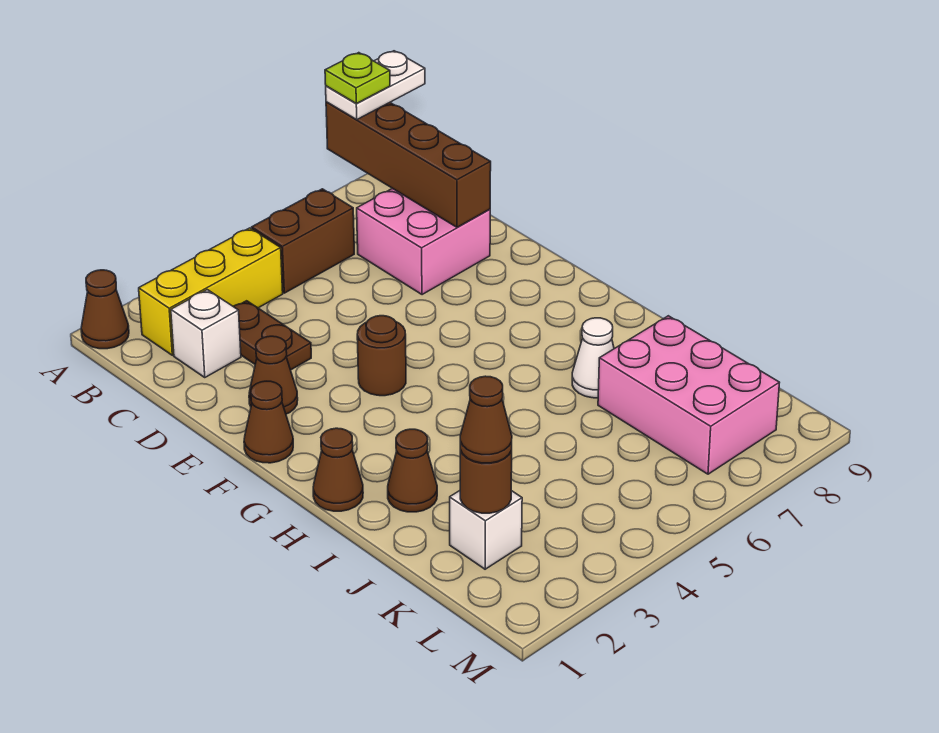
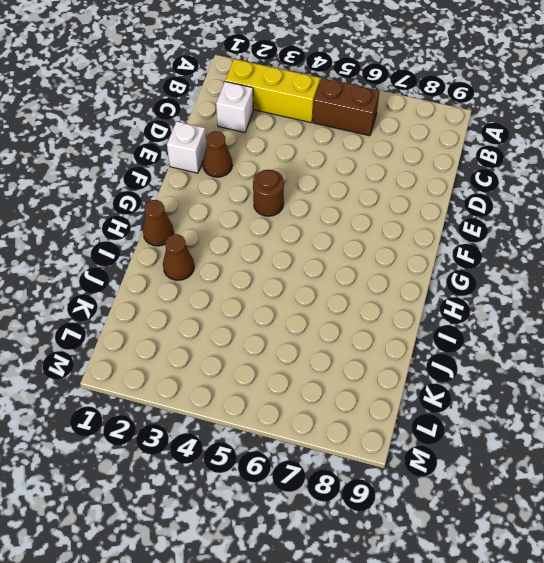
white brick E1 level 1 -> white brick K2 level 1
none -> brown cone A1 level 1
none -> brown plate C3:D3 level 1
none -> pink brick C7:D8 level 1

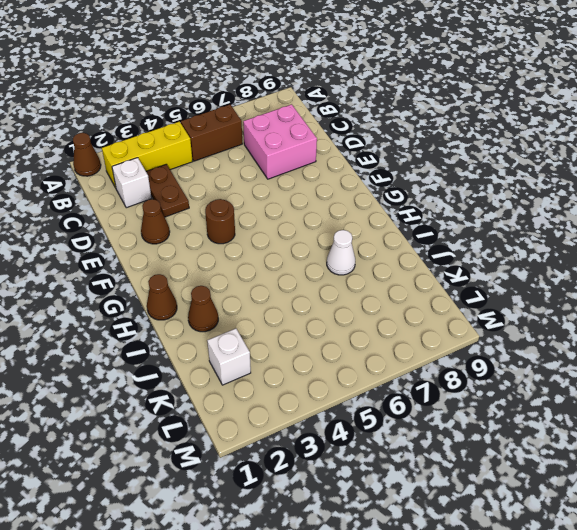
none -> brown cone F1 level 1
none -> pink brick J7:L8 level 1
none -> brown brick A8:D8 level 2

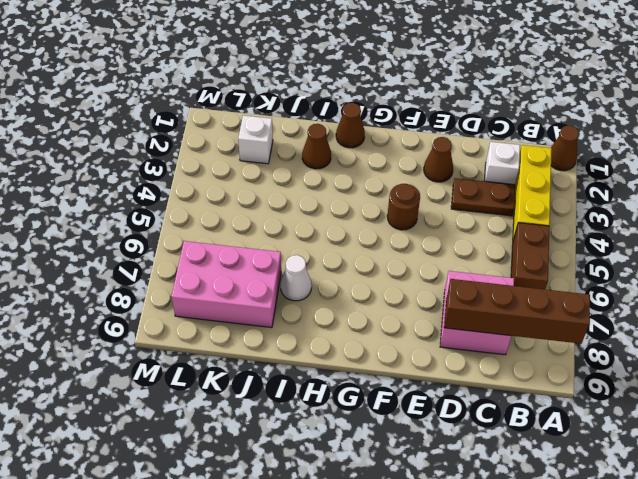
none -> brown cone F1 level 1
none -> brown round brick K2 level 2
none -> white plate A8:A9 level 3

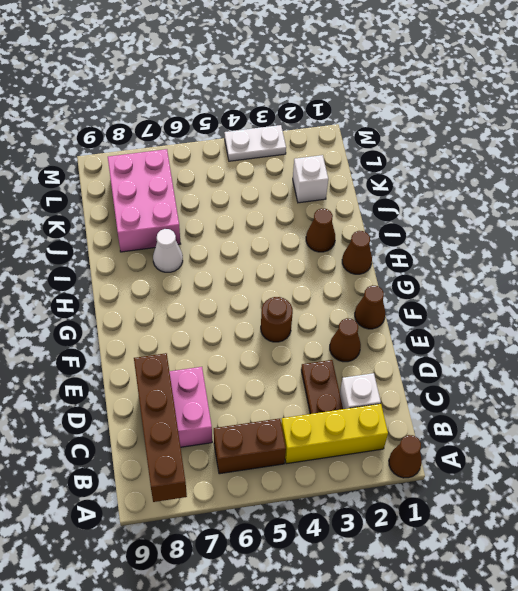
white plate M3:M4 level 1 -> white plate A8:A9 level 3
none -> brown round brick K2 level 2
none -> brown cone K2 level 3
none -> lime plate A8 level 4

